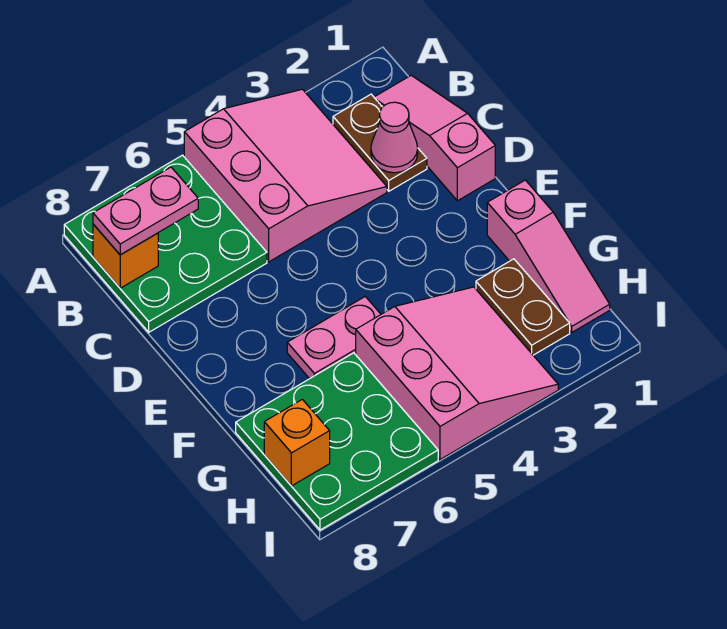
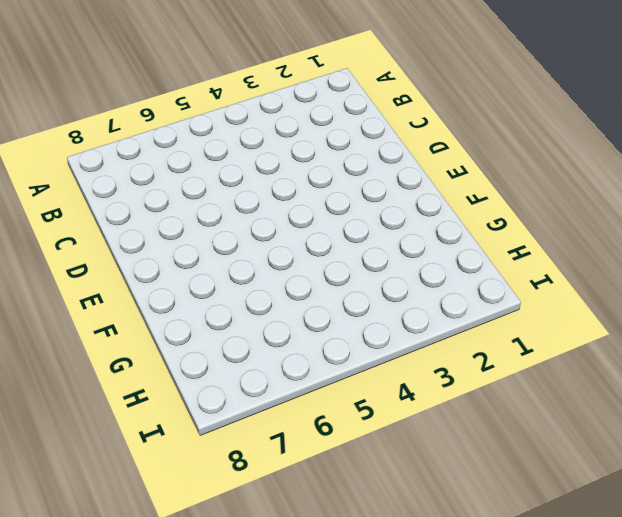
none -> pink slope A3:C5 level 1 top 5
none -> green plate A6:C8 level 1
none -> pink slope B1:D1 level 1 top D

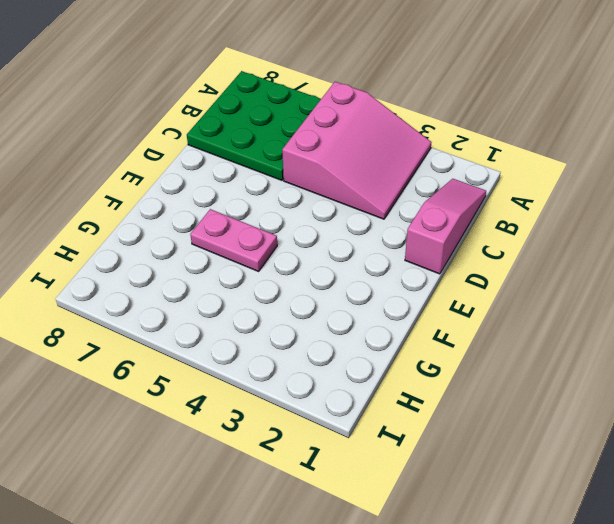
none -> brown plate B2:C2 level 1
none -> pink slope F1:H1 level 1 top F
none -> brown plate G2:H2 level 1

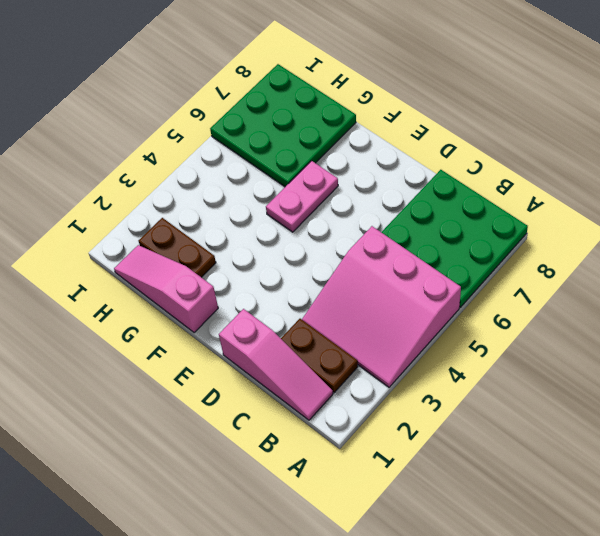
none -> pink slope G3:I5 level 1 top 5
none -> orange brick B8 level 2
none -> pink cone C2 level 2

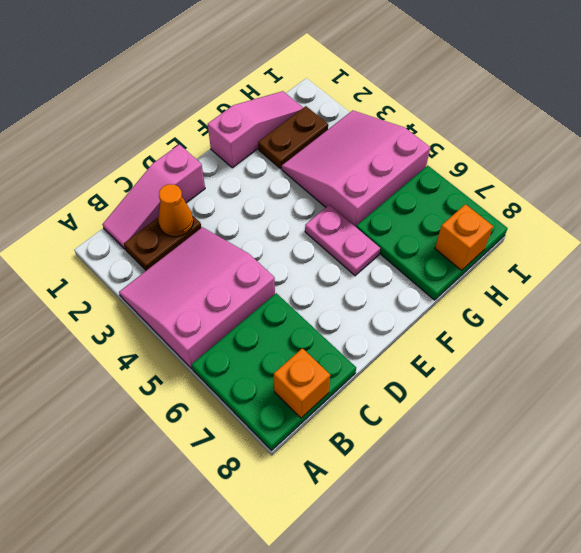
orange cone C2 level 2 -> pink cone C2 level 2
none -> pink plate B7:B8 level 3

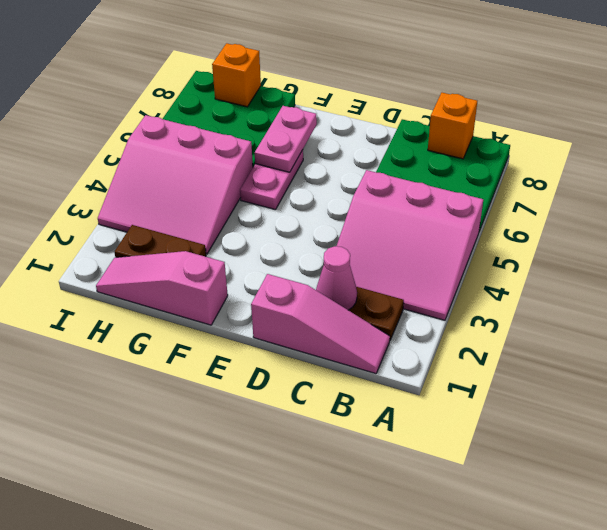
pink plate F6:F7 level 2 -> pink plate B7:B8 level 3

